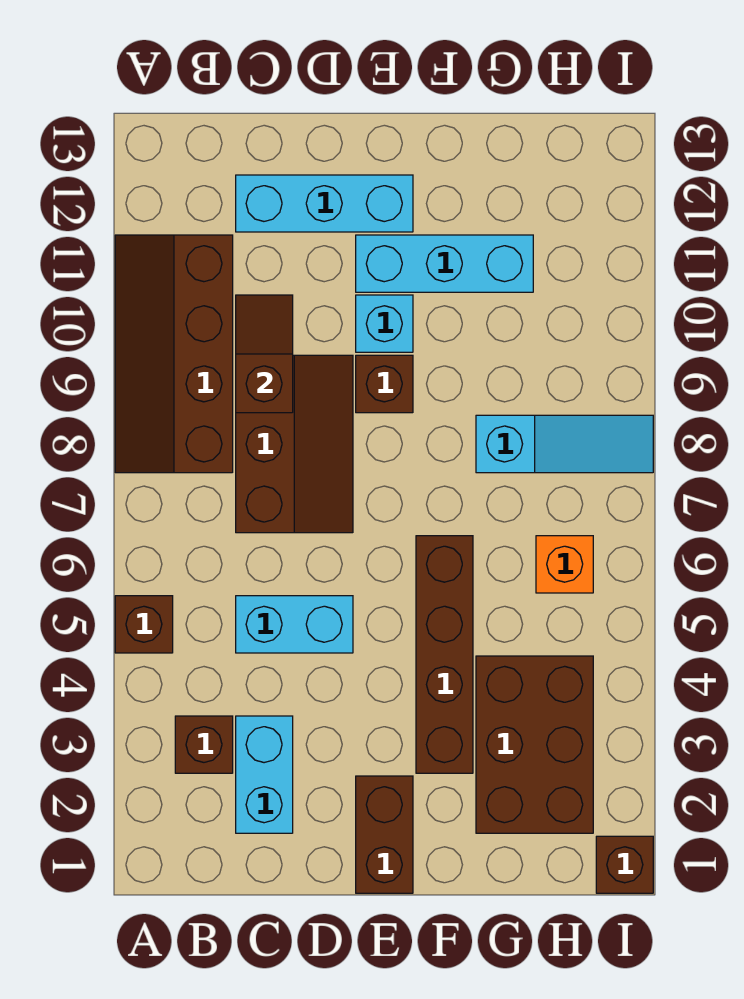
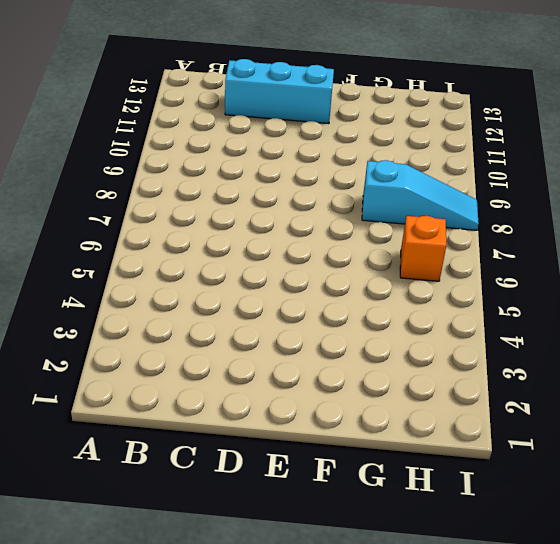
none -> brown brick A5 level 1
none -> brown slope A8:B11 level 1 top B
none -> brown brick B3 level 1

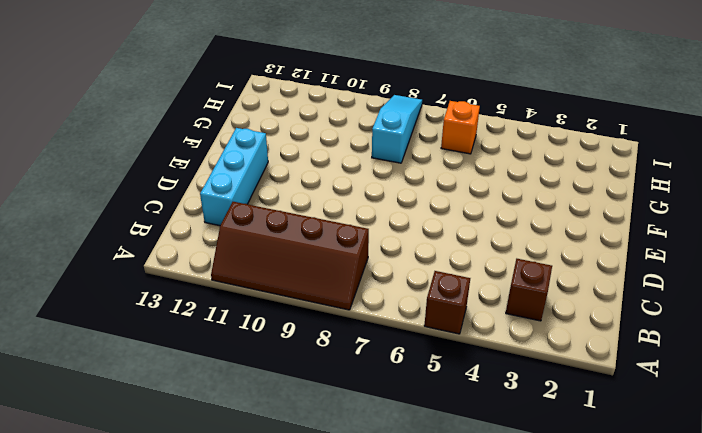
none -> cyan brick C2:C3 level 1
none -> cyan brick C5:D5 level 1
none -> brown slope C7:D9 level 1 top C

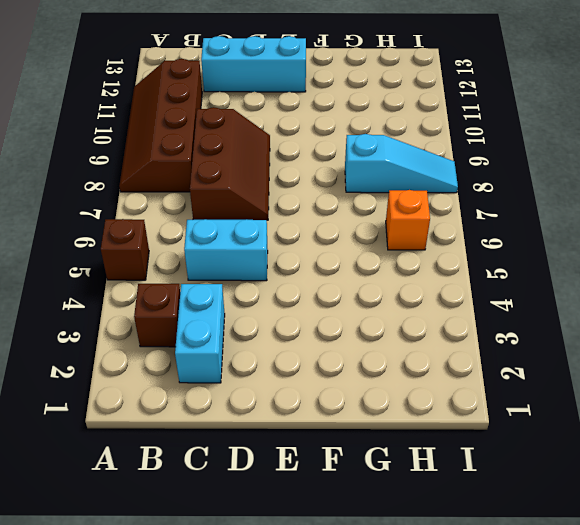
none -> brown brick E1:E2 level 1
none -> brown brick E9 level 1
none -> cyan brick E10 level 1

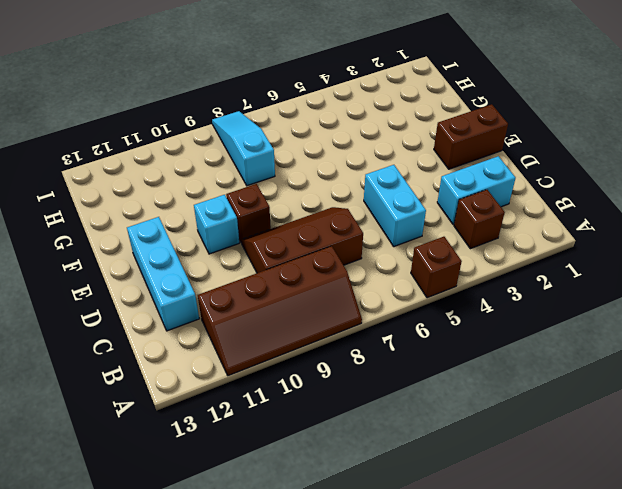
none -> cyan brick E11:G11 level 1
none -> brown brick F3:F6 level 1
none -> brown brick G2:H4 level 1

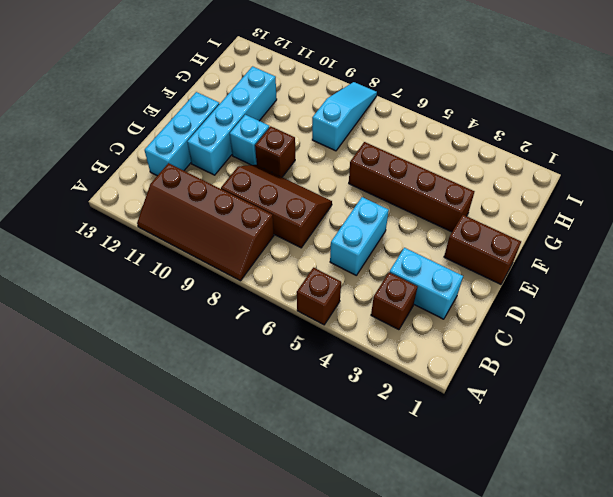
cyan brick D11:G11 level 1 -> cyan brick E11:G11 level 1
none -> brown brick G2:H4 level 1
none -> orange brick H6 level 1
none -> brown brick I1 level 1

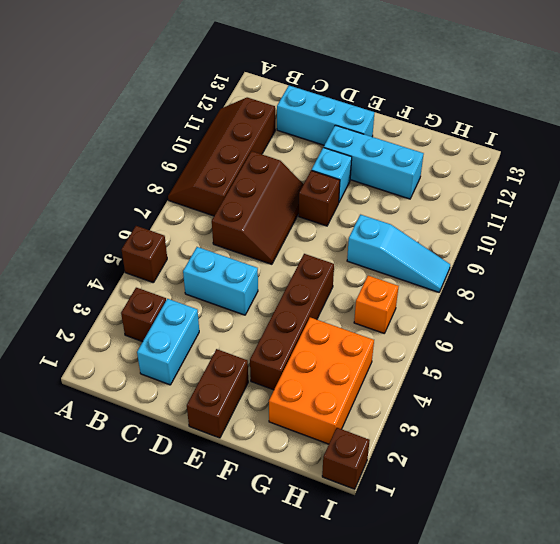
orange brick G2:H4 level 1 -> brown brick G2:H4 level 1
none -> brown slope C9:C10 level 2 top 9

